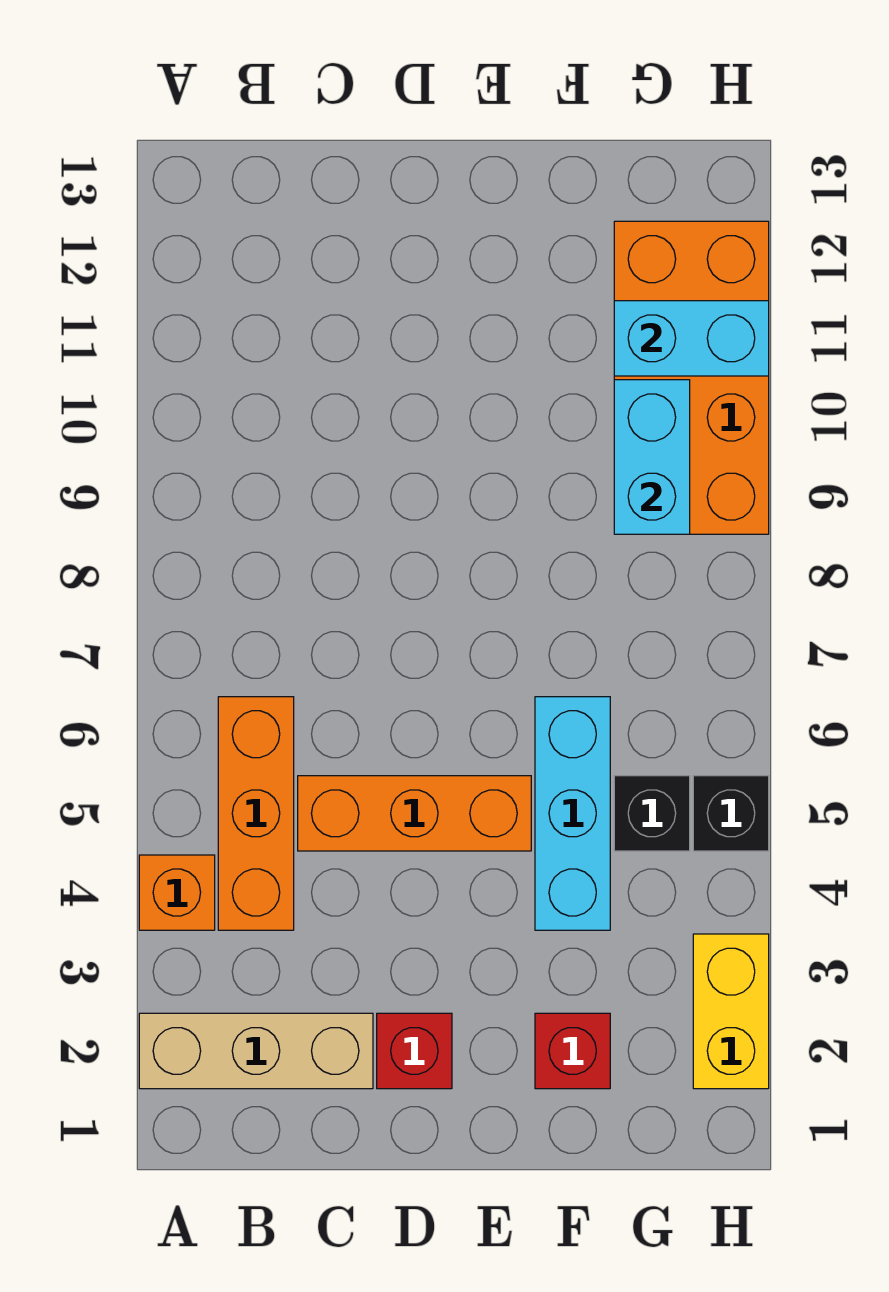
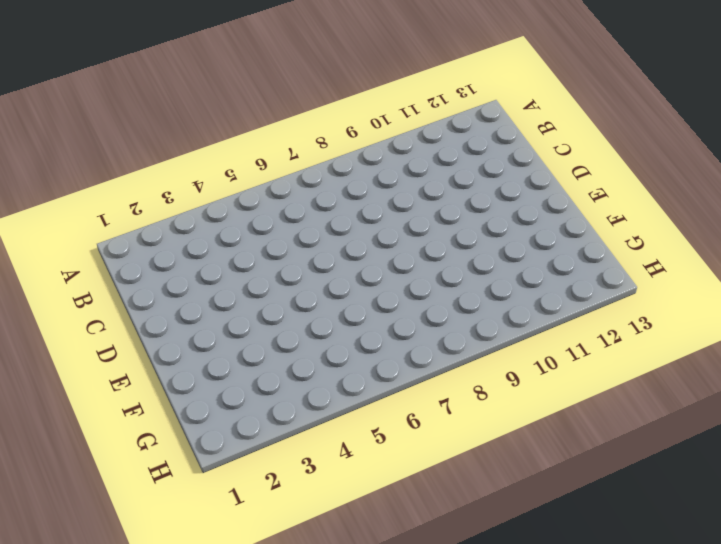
none -> tan brick A2:C2 level 1
none -> orange brick A4 level 1
none -> orange brick B4:B6 level 1

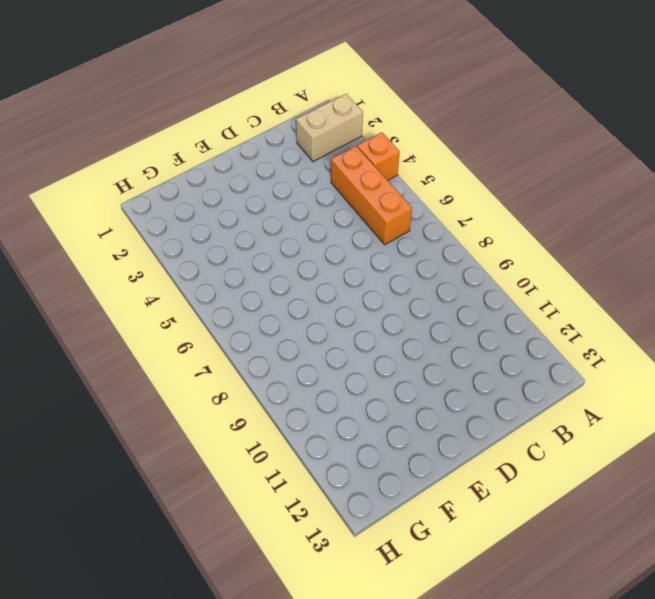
tan brick A2:B2 level 1 -> tan brick A2:C2 level 1
none -> orange brick C5:E5 level 1
none -> red brick D2 level 1
none -> red brick F2 level 1

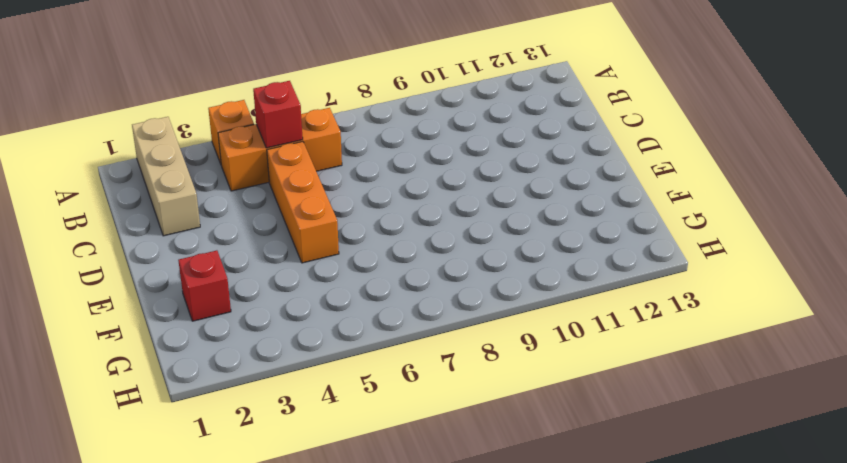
red brick B5 level 2 -> red brick D2 level 1
none -> cyan brick F4:F6 level 1
none -> black brick G5 level 1
none -> orange brick G9:H12 level 1

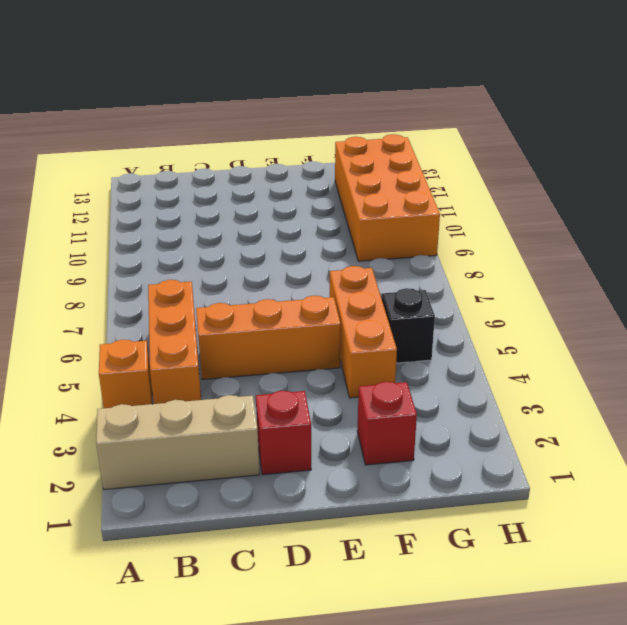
orange brick F4:F6 level 1 -> cyan brick F4:F6 level 1
none -> yellow brick H2:H3 level 1
none -> black brick H5 level 1
none -> cyan brick G9:G10 level 2

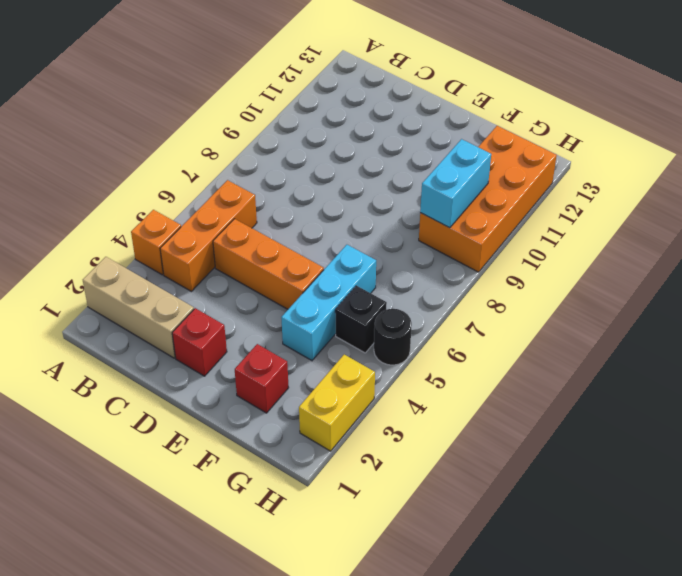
black round brick H5 level 1 -> black brick H5 level 1
none -> cyan brick G11:H11 level 2

